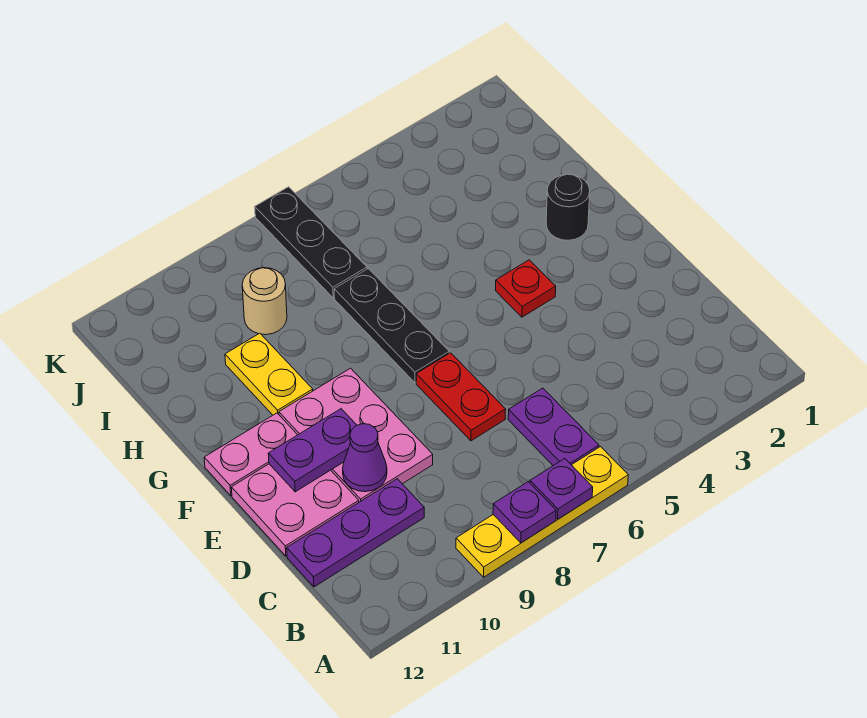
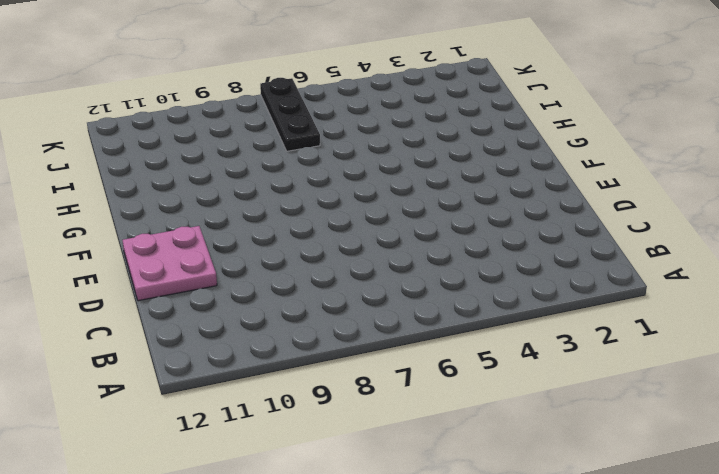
none -> yellow plate A6:A9 level 1
none -> purple plate B6:C6 level 1
none -> purple plate C10:C12 level 1

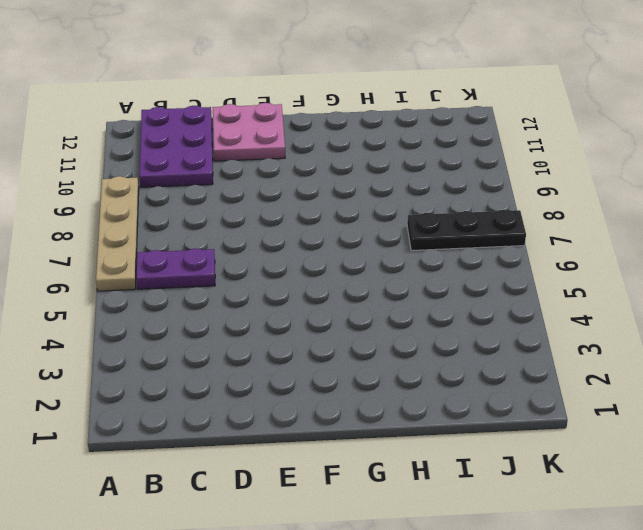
tan plate A6:A9 level 1 -> yellow plate A6:A9 level 1
purple plate B10:C12 level 1 -> purple plate C10:C12 level 1
none -> red plate D7:E7 level 1
none -> pink plate D9:F10 level 1
none -> red plate F4 level 1

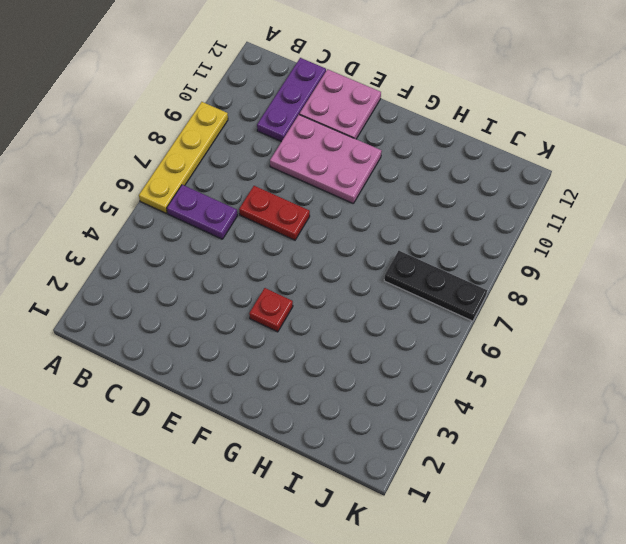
none -> black plate F7:H7 level 1
none -> pink plate F11:F12 level 1
none -> black round brick G2 level 1

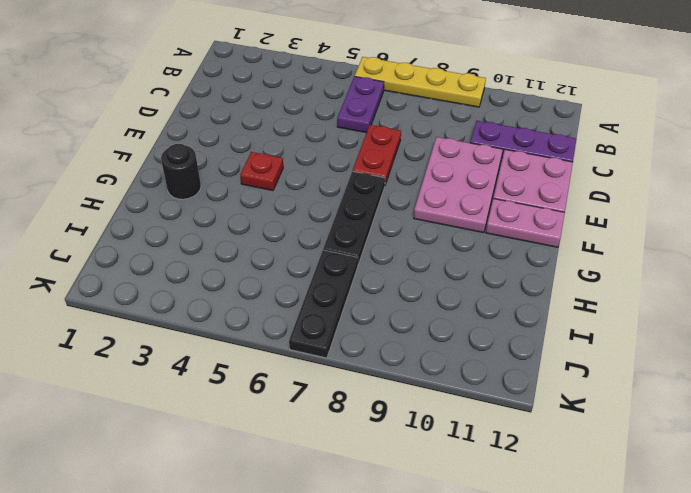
none -> yellow plate G10:H10 level 1
none -> tan round brick I9 level 1
none -> purple plate A7 level 2

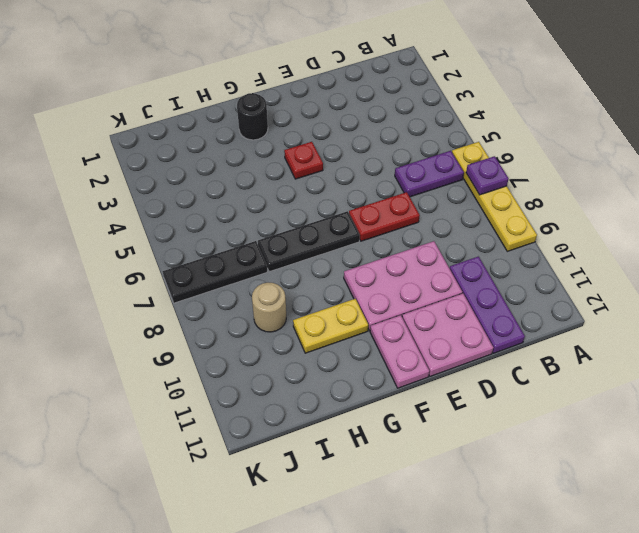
none -> purple plate A8 level 2
none -> purple cone D10 level 2
none -> purple plate E10:E11 level 2

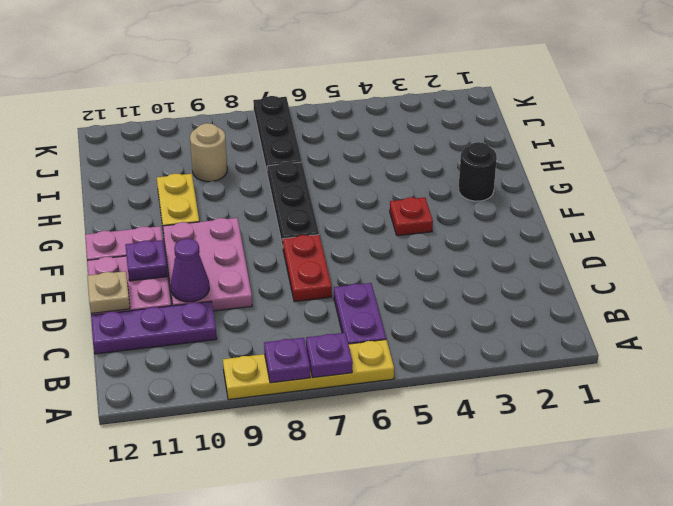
tan plate D12 level 2 -> none
purple plate E11 level 2 -> purple plate E10:E11 level 2

